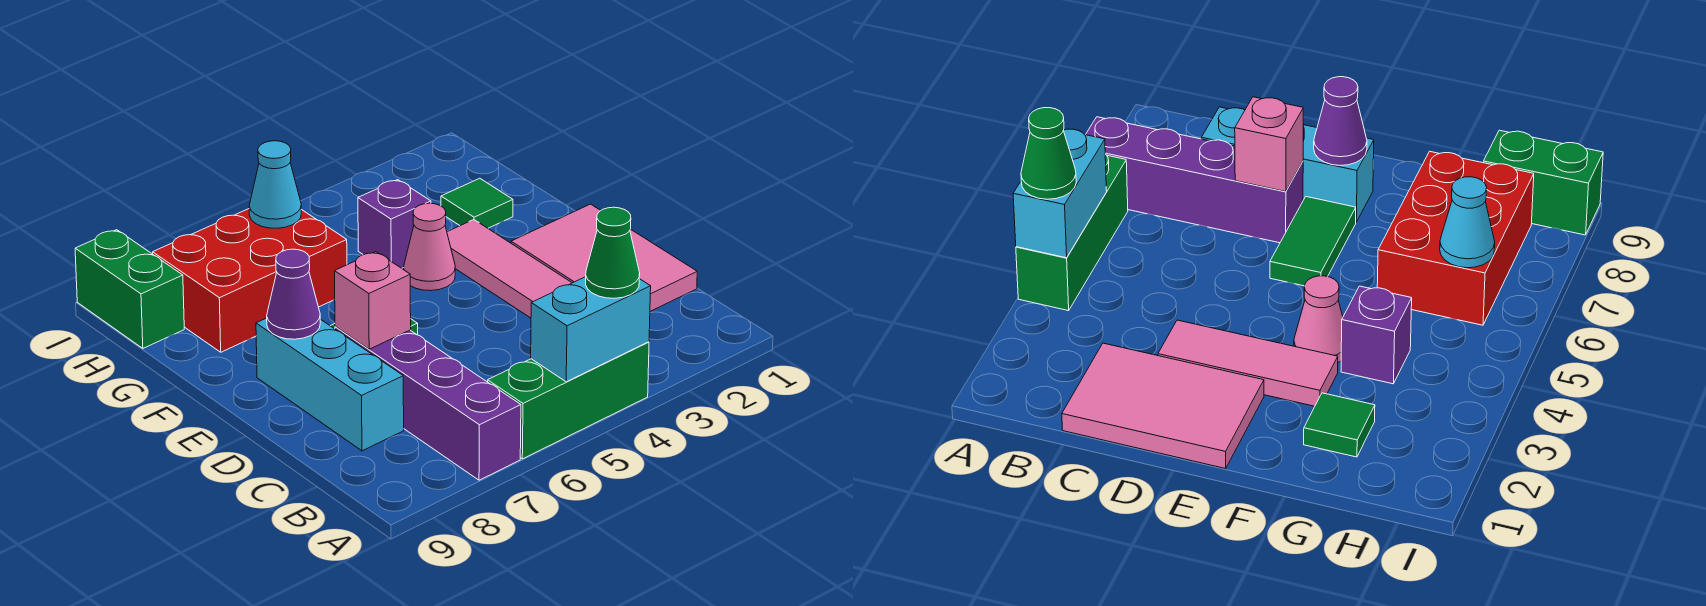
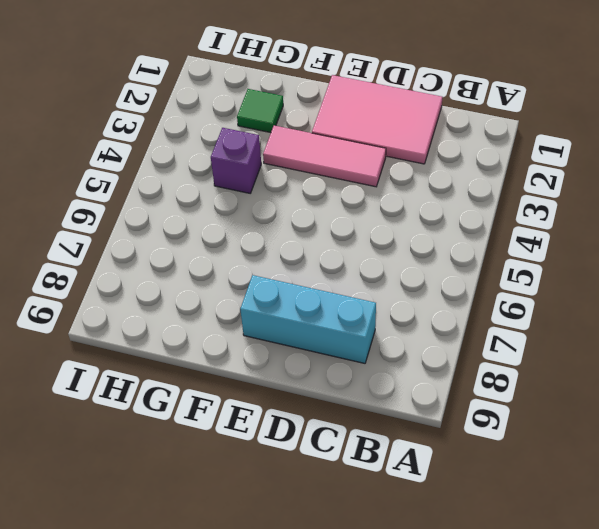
none -> green brick A4:A6 level 1
none -> purple brick A7:D7 level 1
none -> green tile E6:E7 level 1

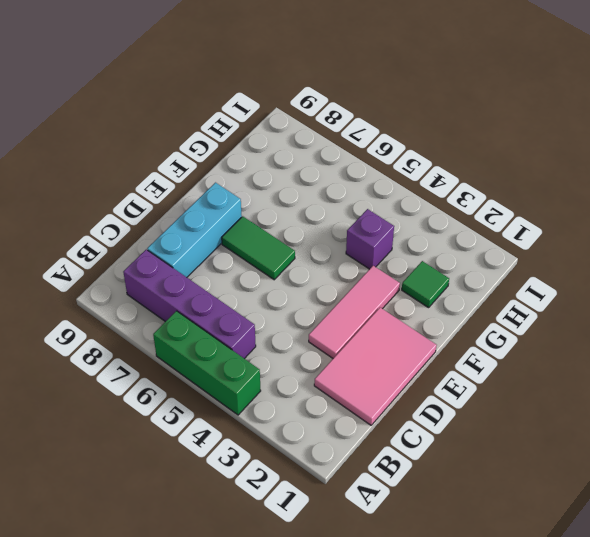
purple brick B5:B8 level 1 -> purple brick A7:D7 level 1
none -> pink cone F4 level 1
none -> red brick G6:H8 level 1
none -> green brick H9:I9 level 1

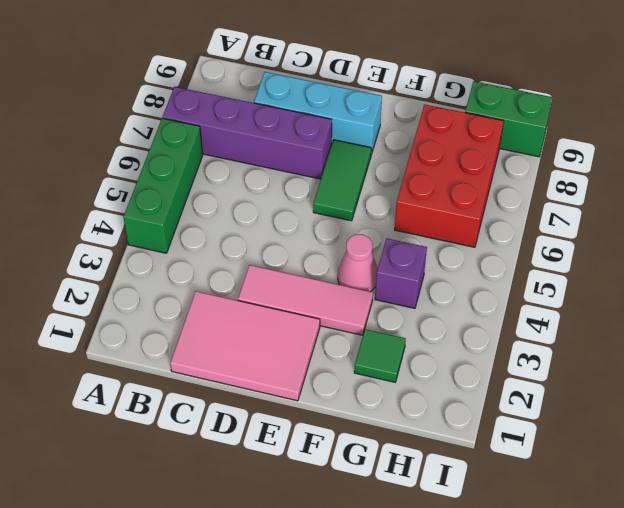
none -> cyan brick A4:A5 level 2
none -> pink brick D7 level 2
none -> purple cone E8 level 2

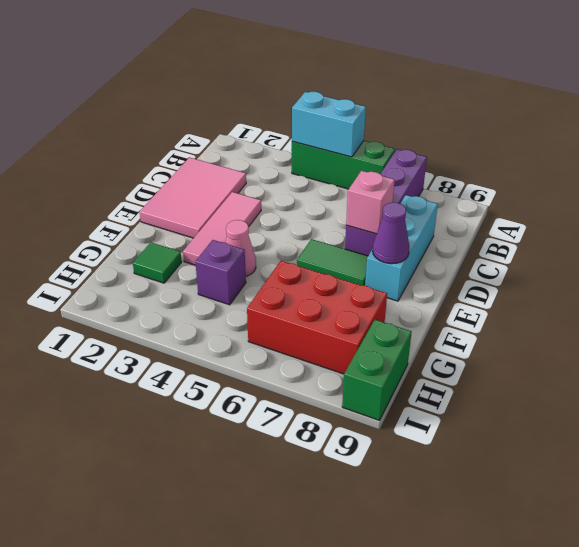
none -> cyan cone H6 level 2
none -> green cone A4 level 3

